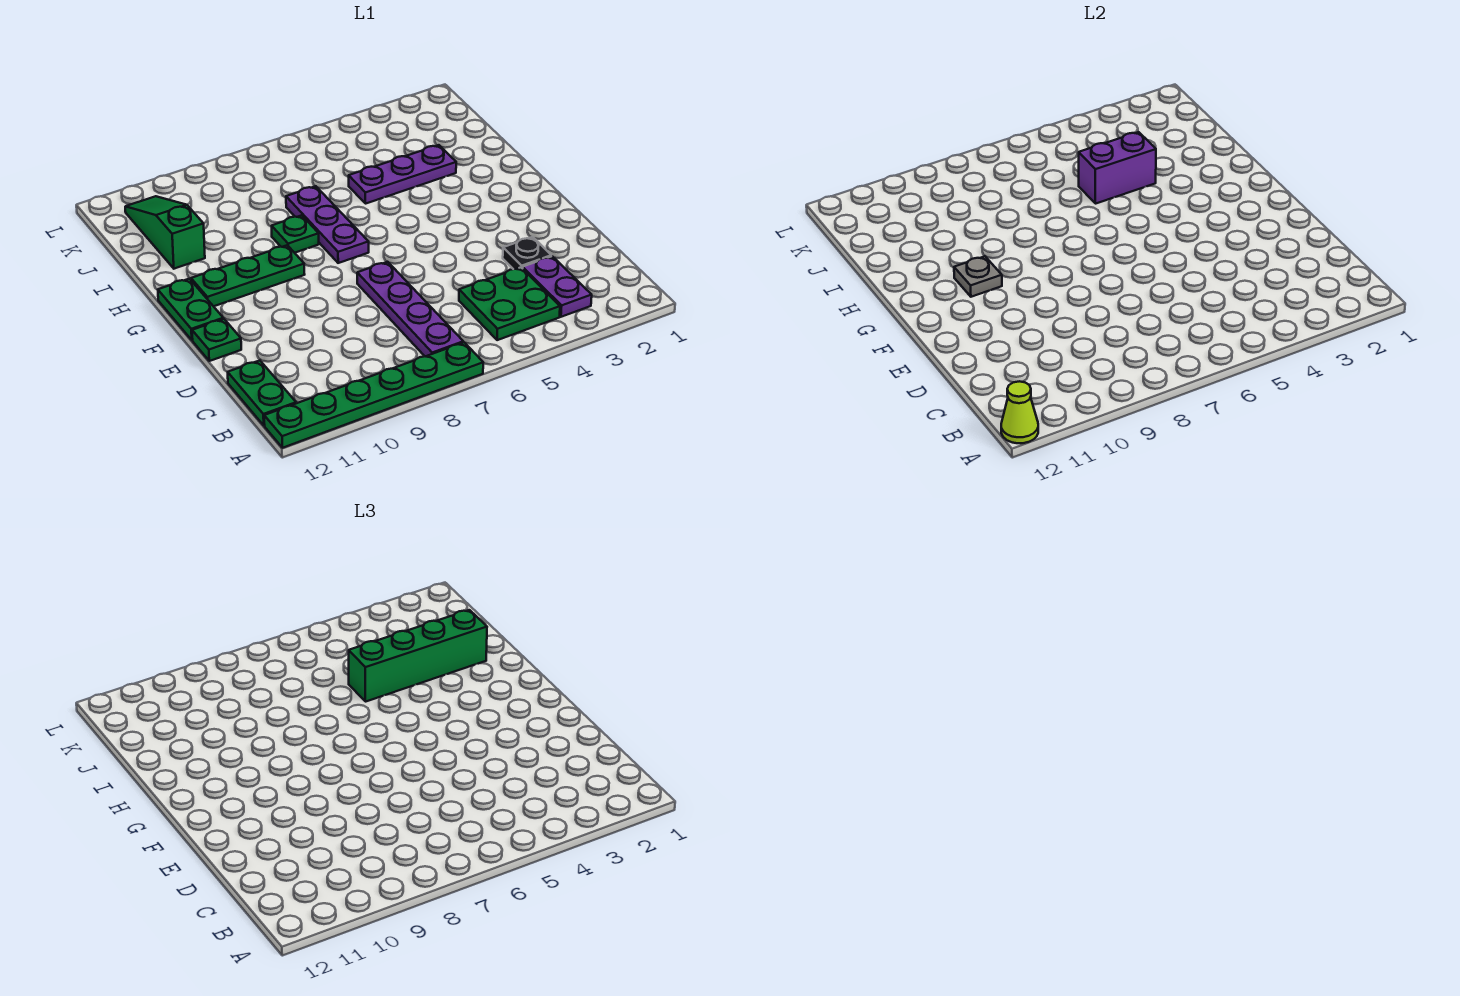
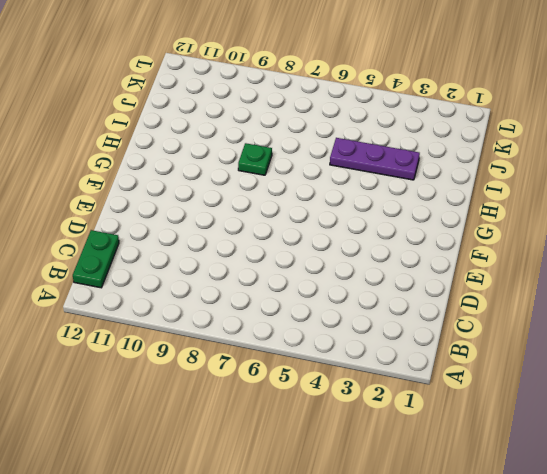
none -> green plate A7:A12 level 1
none -> purple plate B3:C3 level 1
none -> green plate B4:C5 level 1

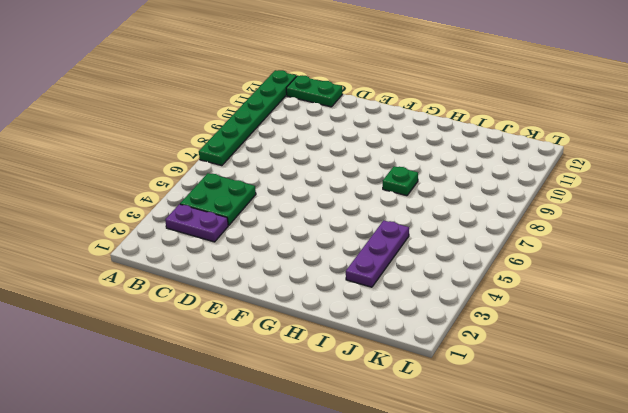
none -> purple plate B7:E7 level 1
none -> black plate D3 level 1
none -> green plate E12 level 1

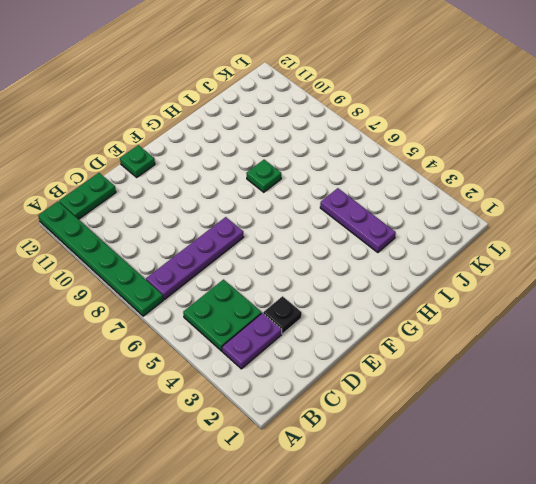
none -> green plate F12:G12 level 1
none -> purple plate G7:I7 level 1
none -> green plate G9:G11 level 1

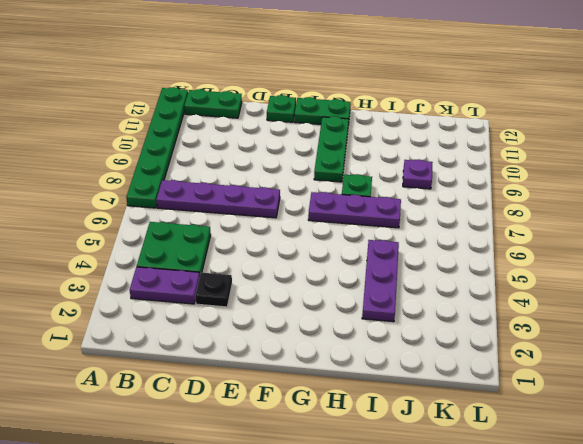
purple plate J9 level 1 -> none
none -> green slope I11:K11 level 1 top I
none -> lime cone A12 level 2
none -> grey plate G10 level 2

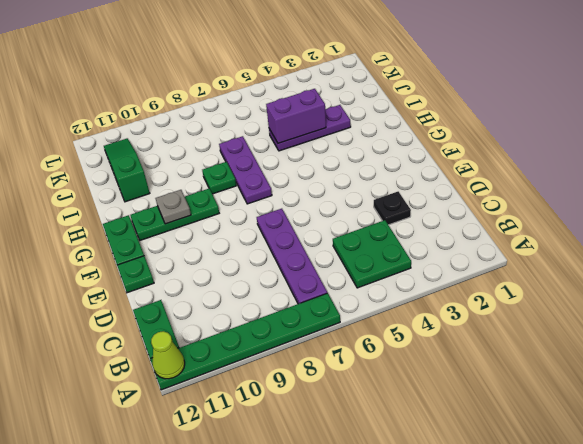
none -> purple plate B3:C3 level 1
none -> green brick I2:I5 level 3

